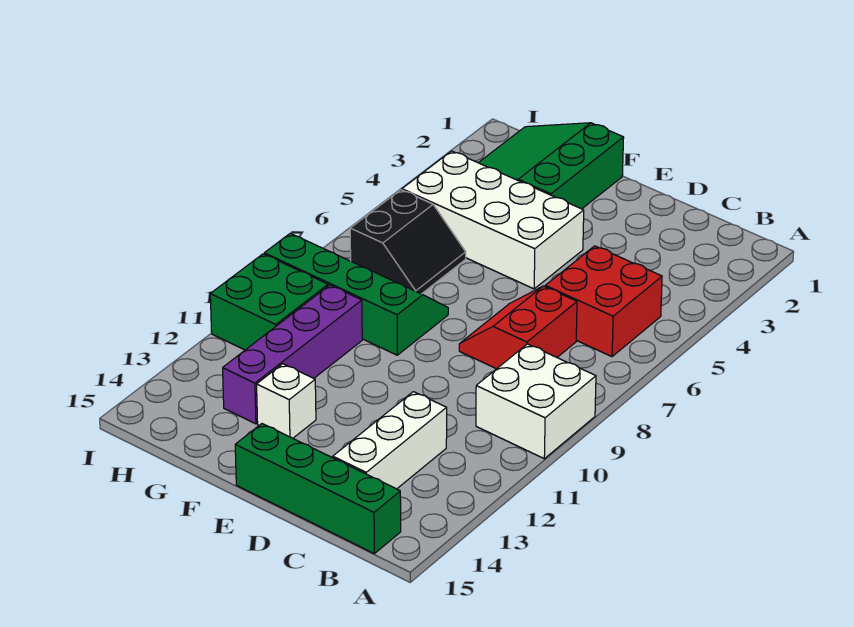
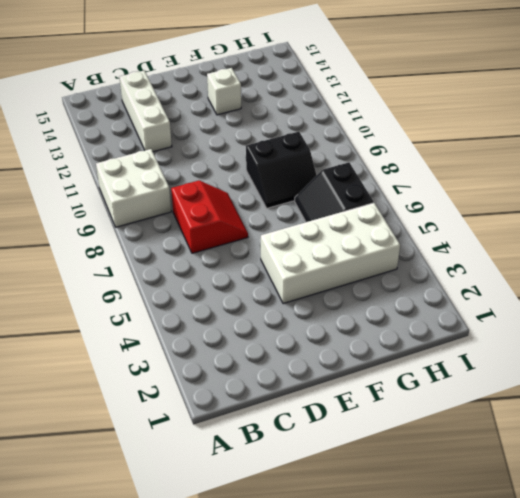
black slope F8:G9 level 1 top 9 -> green slope F8:I9 level 1 top 9
none -> red brick B5:C6 level 1
none -> green brick B15:E15 level 1
none -> green slope F1:H3 level 1 top F

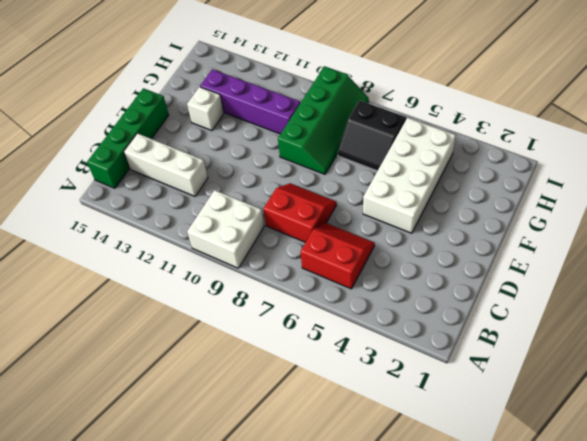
red slope B5:C6 level 1 top B -> red brick B5:C6 level 1
none -> green slope F1:H3 level 1 top F
none -> green brick H10:I11 level 1

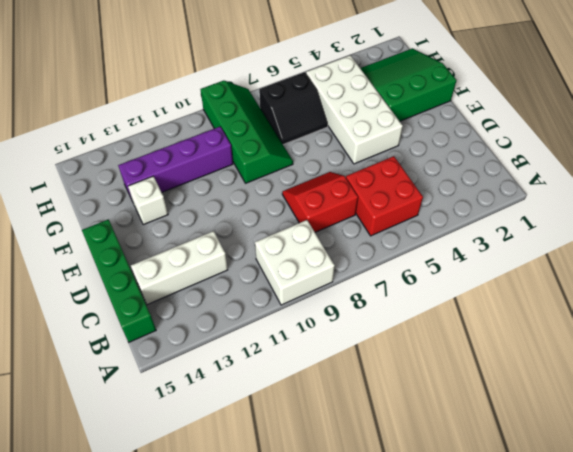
none -> green brick H10:I11 level 1

